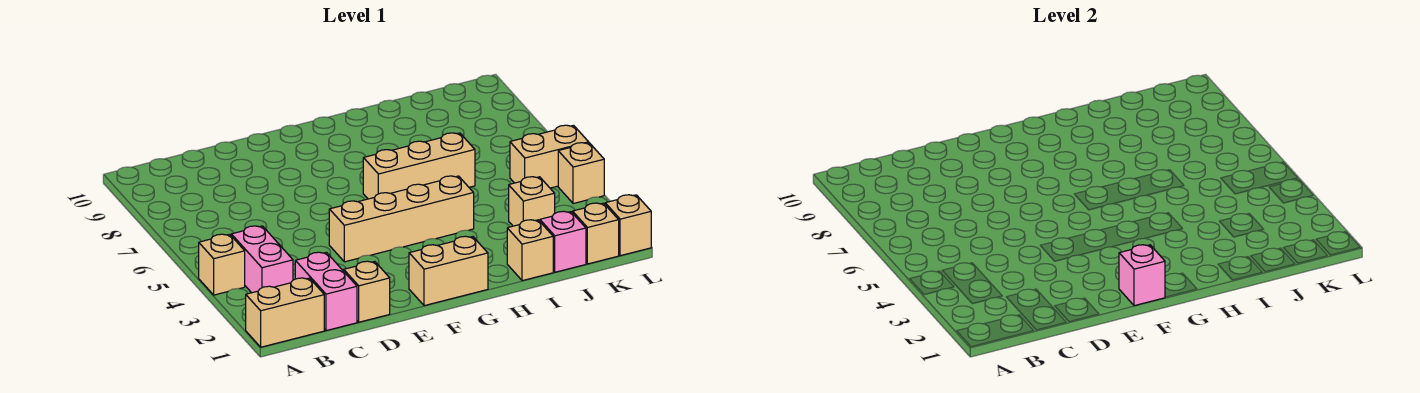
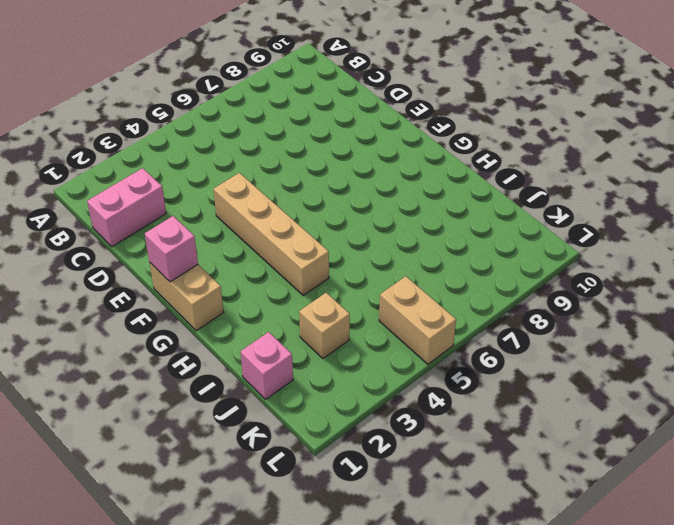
none -> tan brick A1:B1 level 1
none -> tan brick A4 level 1
none -> pink brick B3:B4 level 1

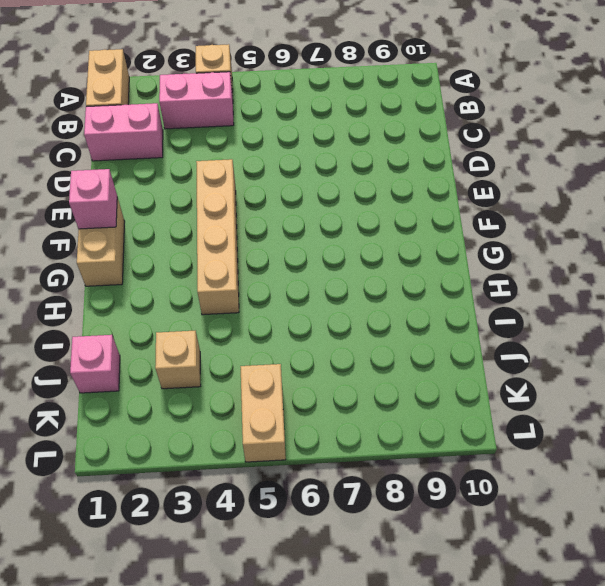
none -> tan brick D1 level 1
none -> tan brick G6:I6 level 1
none -> tan brick I1 level 1

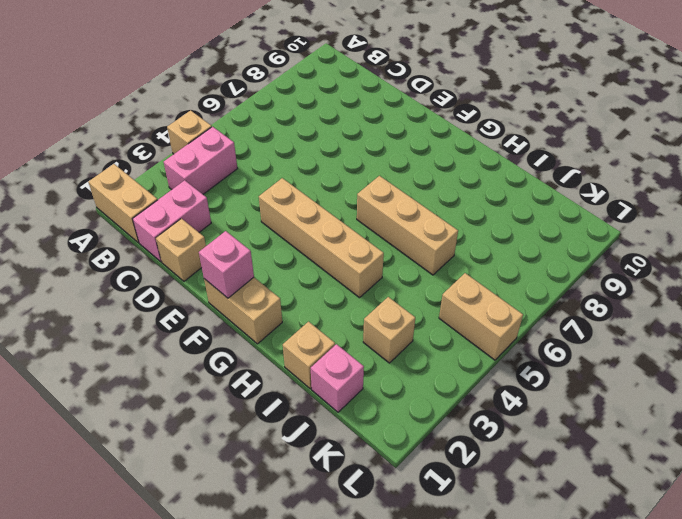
none -> tan brick K1 level 1
none -> tan brick L1 level 1
none -> tan brick L4 level 1

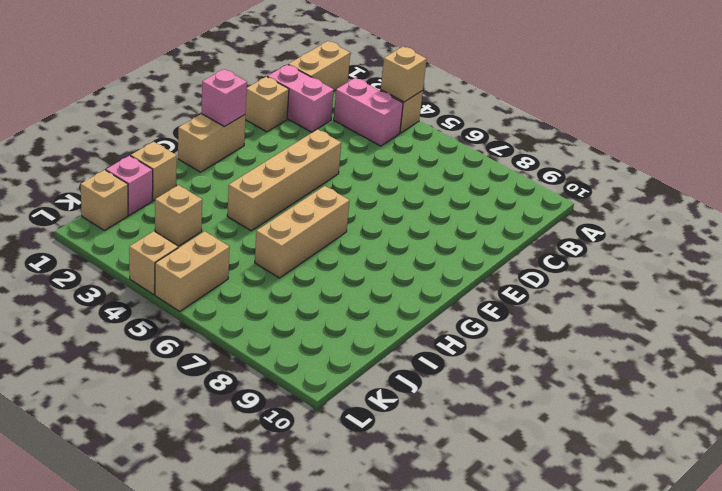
tan brick A4 level 2 -> tan brick L1 level 1

